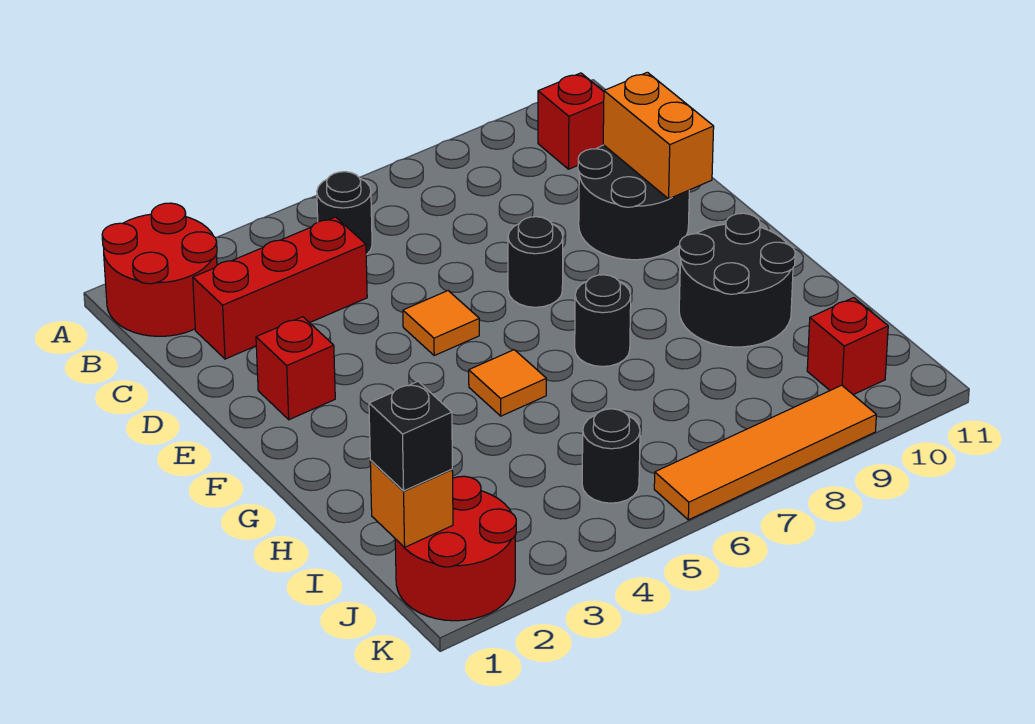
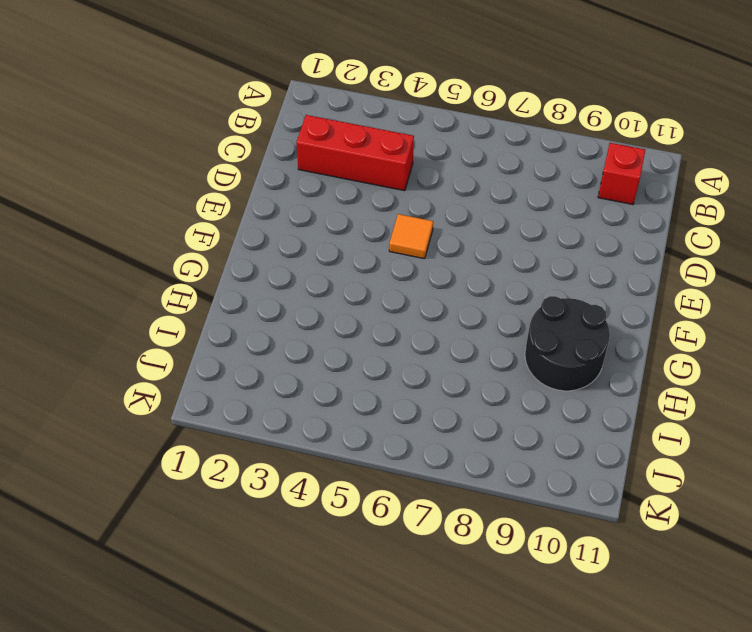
none -> red round brick A1:B2 level 1
none -> black round brick B5 level 1
none -> black round brick D9:E10 level 1

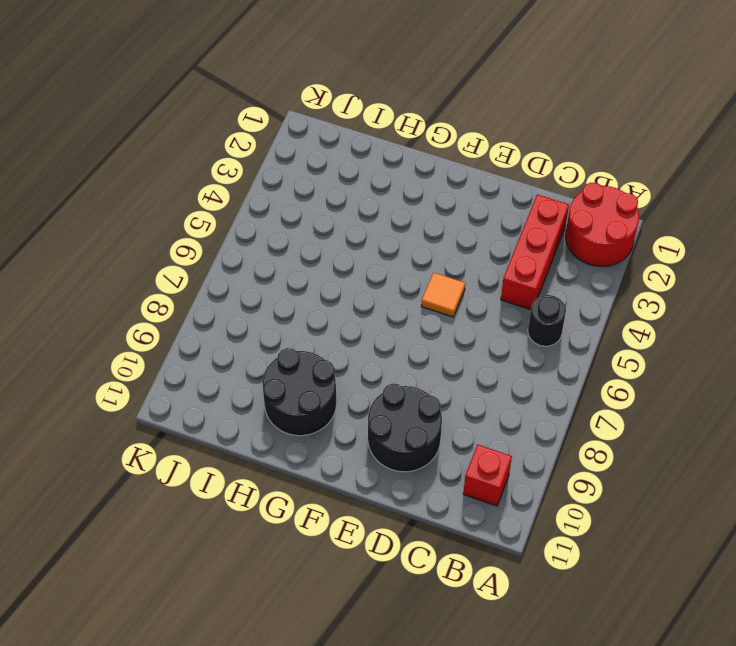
none -> red brick E2 level 1
none -> black round brick E7 level 1
none -> orange tile G5 level 1

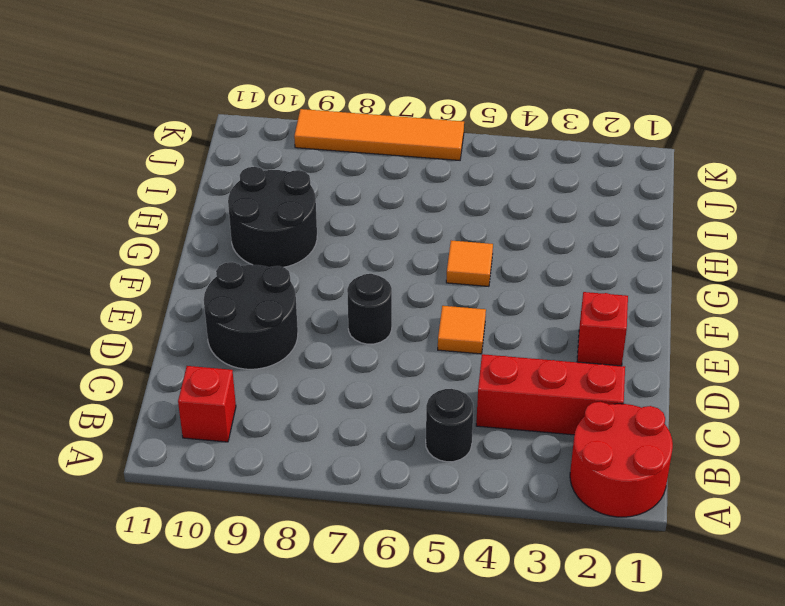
none -> black round brick G7 level 1
none -> red round brick J1:K2 level 1
none -> black round brick J5 level 1

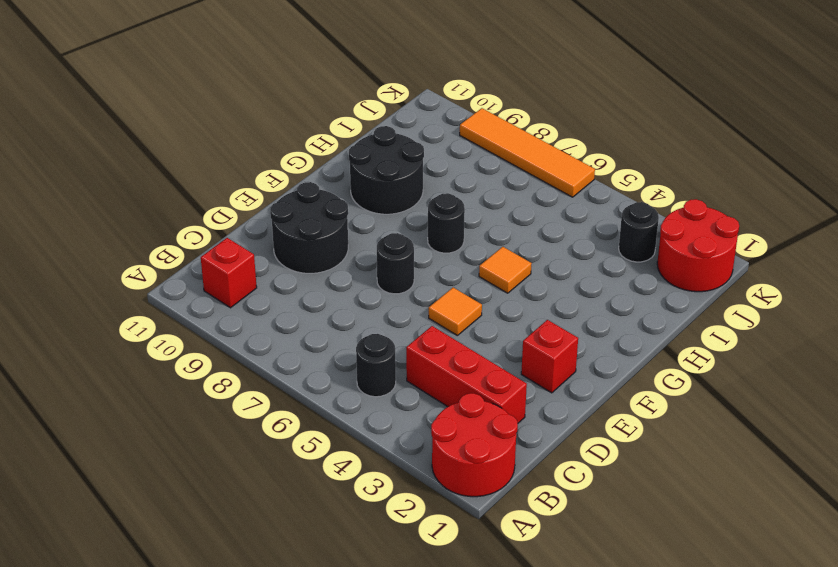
black round brick J3 level 1 -> black round brick J5 level 1
none -> red brick J10 level 1
none -> orange brick D10:E10 level 2
none -> orange brick J1 level 2

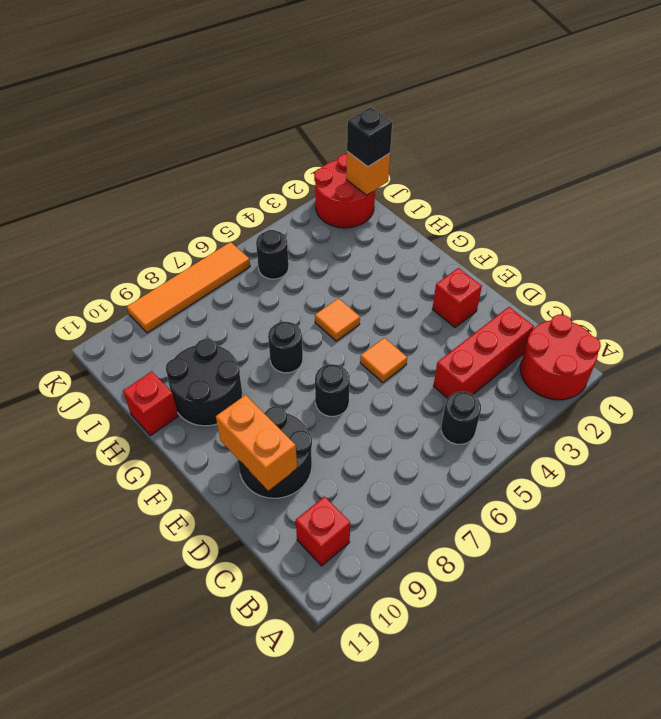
red brick H11 level 1 -> red brick J10 level 1

